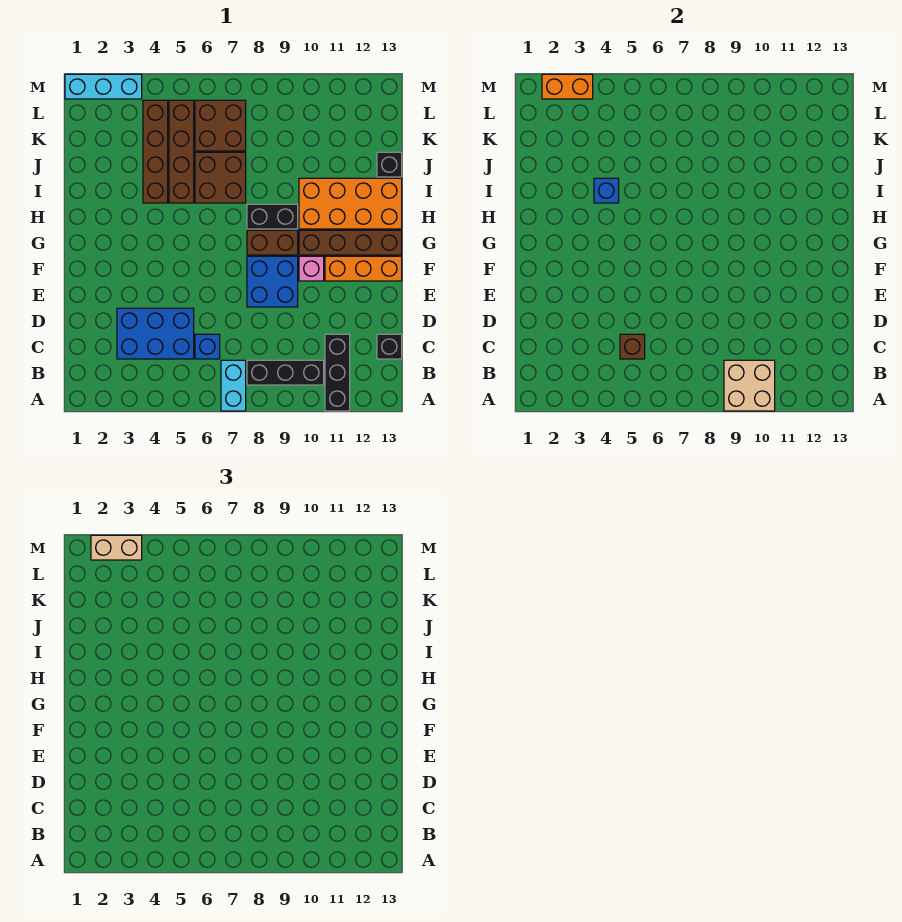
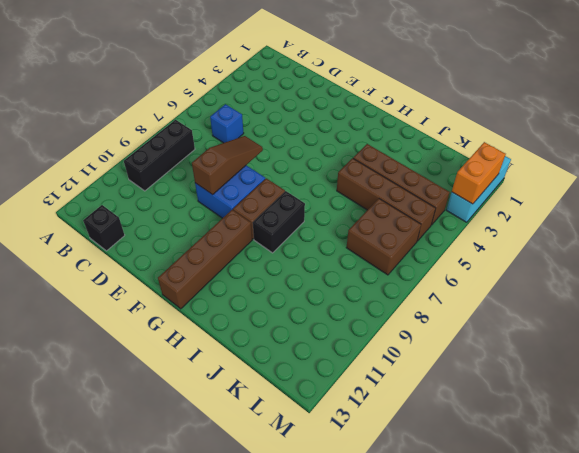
brown slope E7:E9 level 2 top 9 -> none
none -> cyan brick A7:B7 level 1
none -> black brick A11:C11 level 1
none -> blue brick C3:D5 level 1

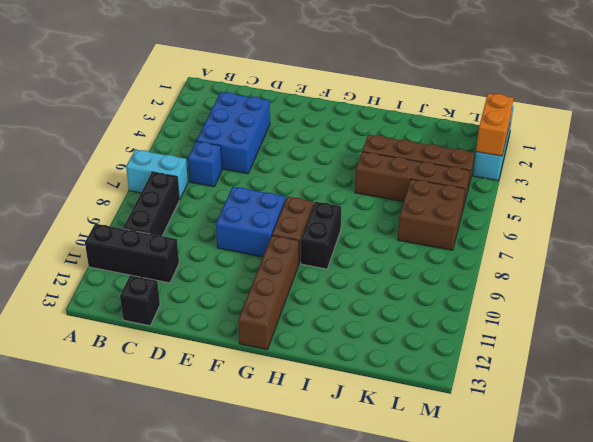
none -> pink brick F10 level 1
none -> orange brick F11:F13 level 1
none -> orange brick H10:I13 level 1

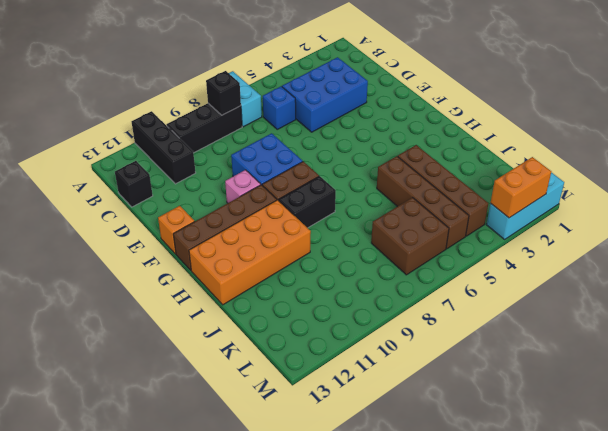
black brick B8 level 2 -> black brick J13 level 1
orange brick F13 level 1 -> orange brick F11:F13 level 1
none -> brown brick I6:J7 level 1
none -> tan brick A9:B10 level 2
none -> brown brick C5 level 2

